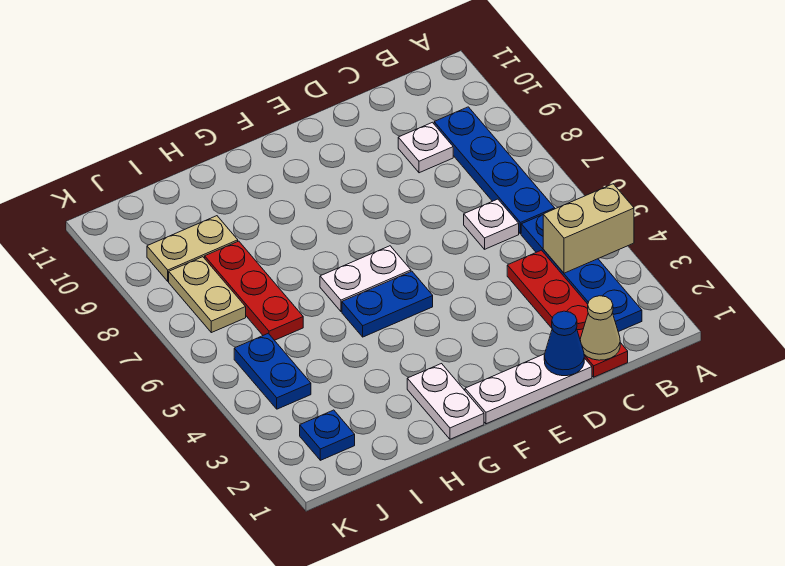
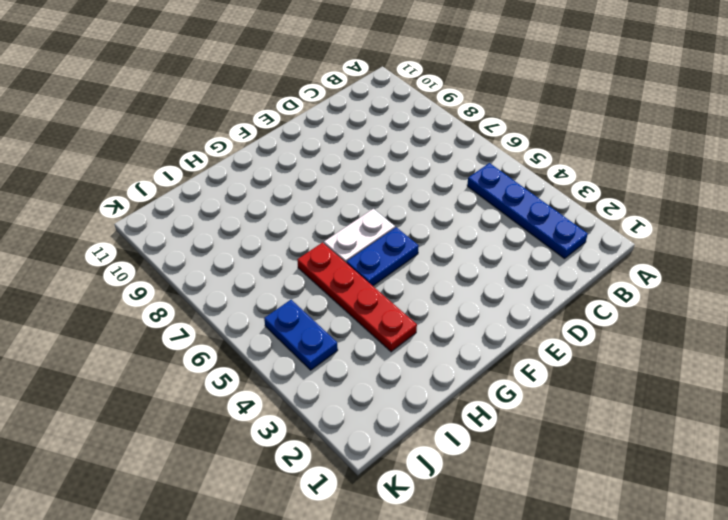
red plate H3:H6 level 1 -> red plate C1:C4 level 1
none -> blue plate B6:B9 level 1
none -> white plate C6 level 1
none -> white plate C9 level 1

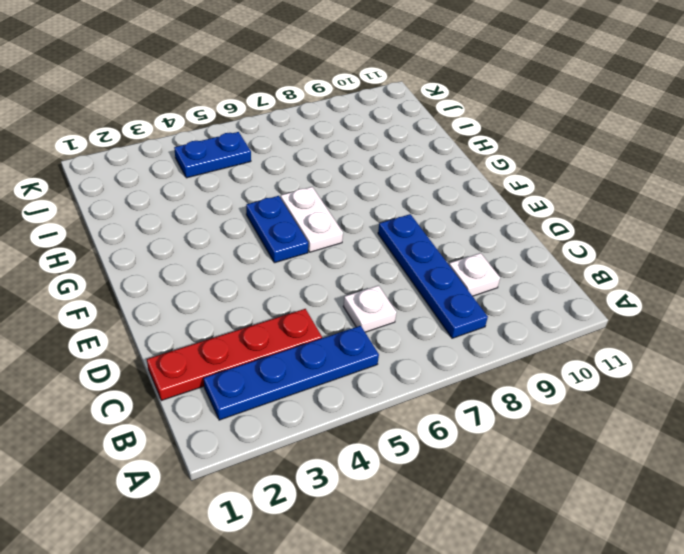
blue plate B8:E8 level 1 -> blue plate B6:B9 level 1
none -> white plate D1:F1 level 1
none -> white plate G1:G2 level 1
none -> red plate I6:I8 level 1

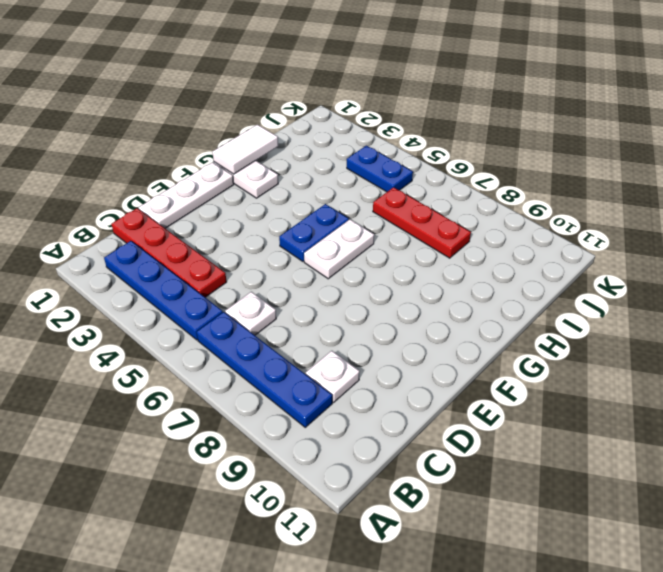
white tile G1:H1 level 2 -> none
none -> tan plate I9:J9 level 1
none -> blue plate J2 level 1
none -> tan plate J7:J8 level 1

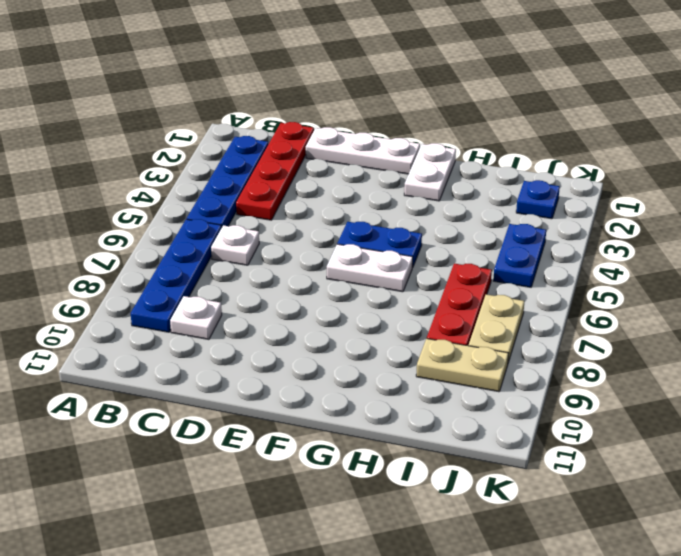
none -> tan brick A4:B4 level 2
none -> tan cone C1 level 2
none -> blue cone D1 level 2

